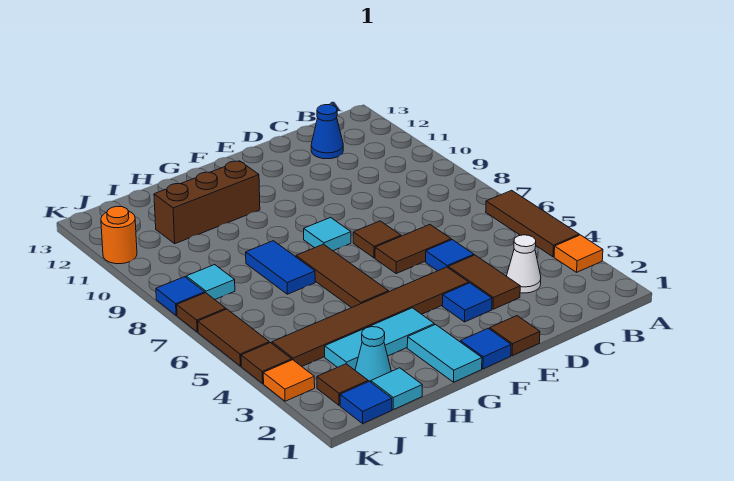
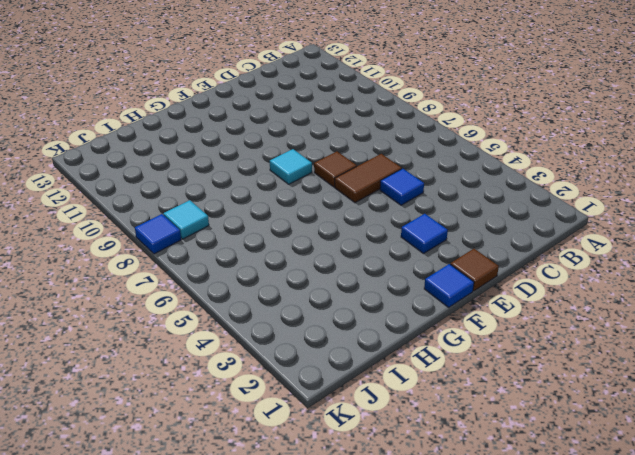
none -> orange tile A3 level 1
none -> brown tile A4:A6 level 1
none -> white cone C3 level 1

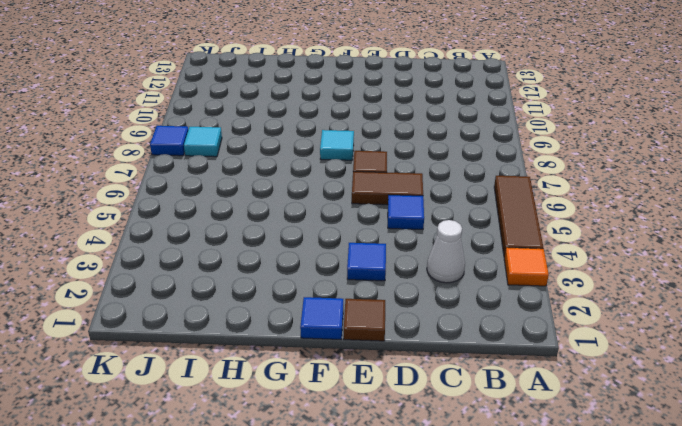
none -> blue cone C12 level 1
none -> brown tile D3:D4 level 1
none -> brown tile E4:J4 level 1

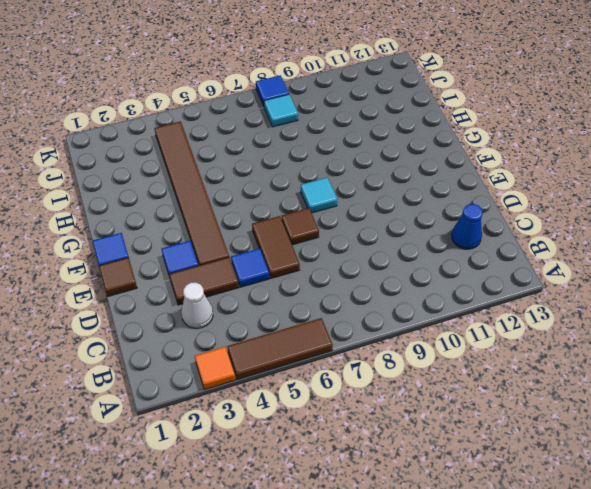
none -> cyan tile G1:G2 level 1
none -> cyan tile G3:I3 level 1
none -> brown tile G5:G7 level 1

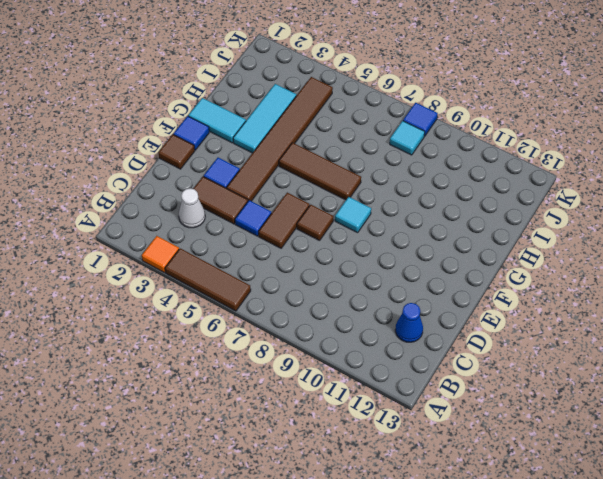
none -> brown brick G11:I11 level 1
none -> blue tile H7:H8 level 1
none -> cyan tile I1 level 1

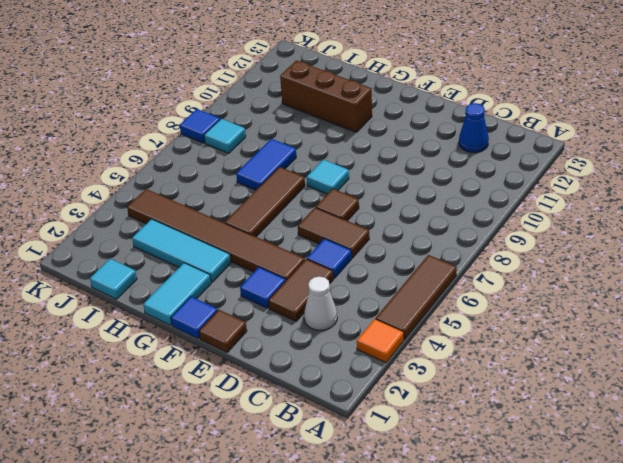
none -> cyan cone I2 level 1
none -> blue tile J1 level 1
none -> brown tile J2 level 1

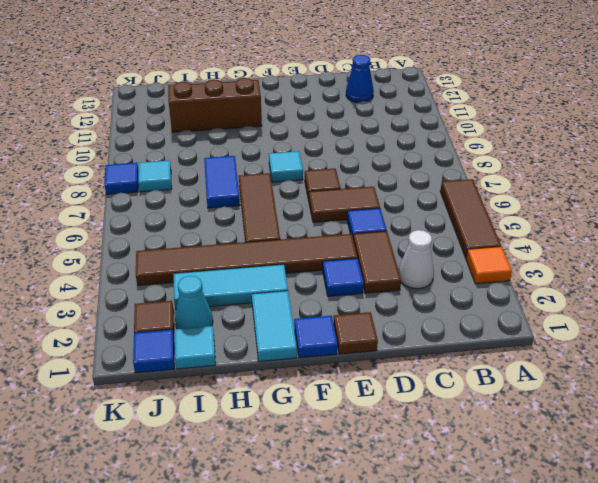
none -> orange tile K3 level 1
none -> brown tile K4 level 1
none -> brown tile K5:K6 level 1

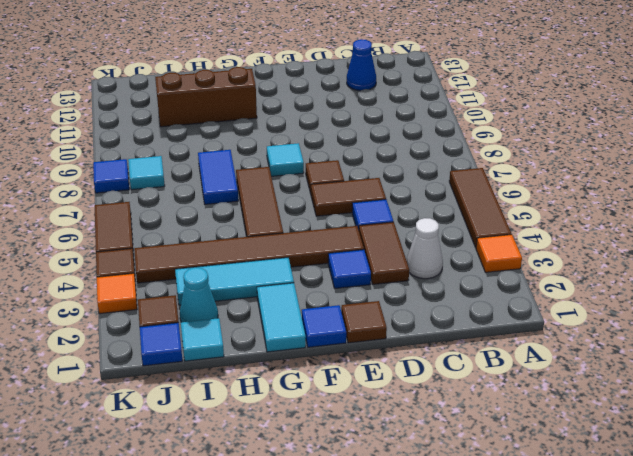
none -> brown tile K7 level 1
none -> orange round brick K11 level 1

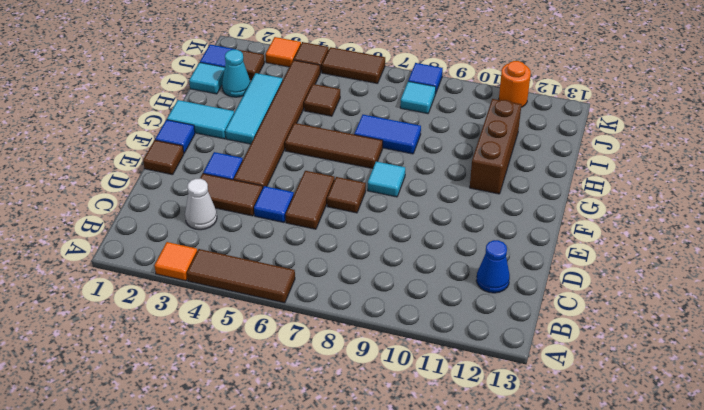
brown tile I5 level 1 -> brown tile K7 level 1

